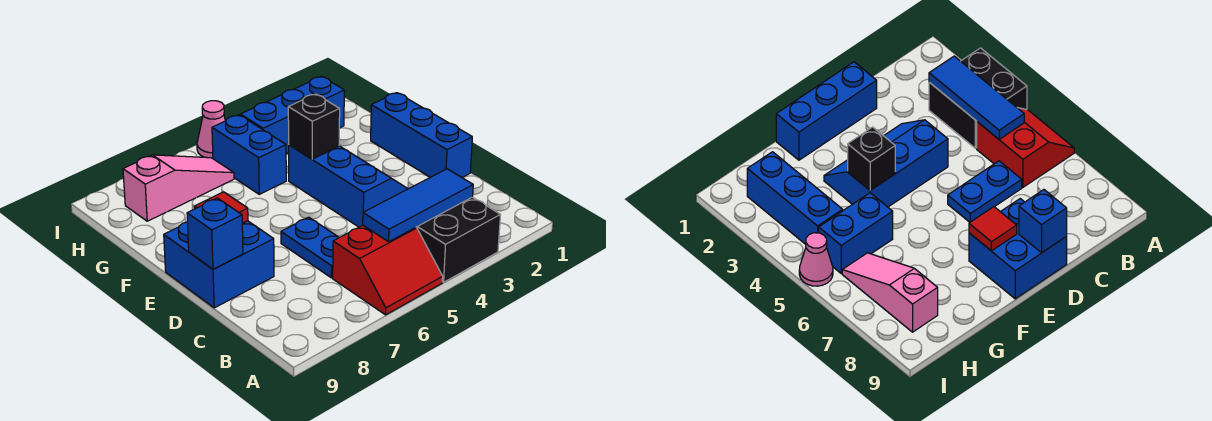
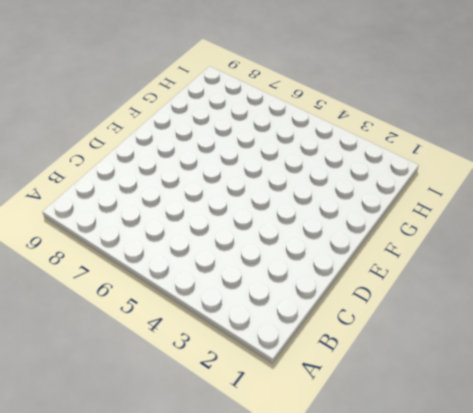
none -> black brick A3:B4 level 1
none -> red slope A5:B6 level 1 top B
none -> blue plate C6:D6 level 1

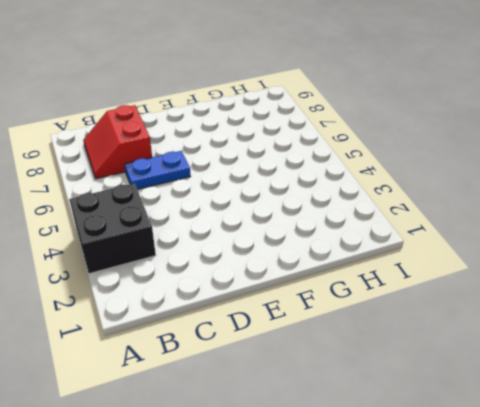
red slope B7:C8 level 1 top C -> red slope A5:B6 level 1 top B
none -> blue brick D1:F1 level 1
none -> blue slope D3:F4 level 1 top 4
none -> blue brick D8:E9 level 1

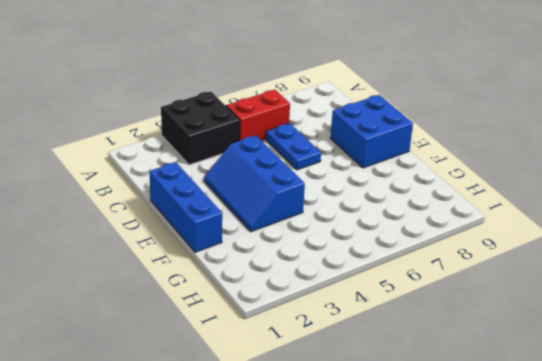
none -> blue brick G5:H5 level 1
none -> blue brick H2:H4 level 1
none -> pink slope H6:H8 level 1 top 8

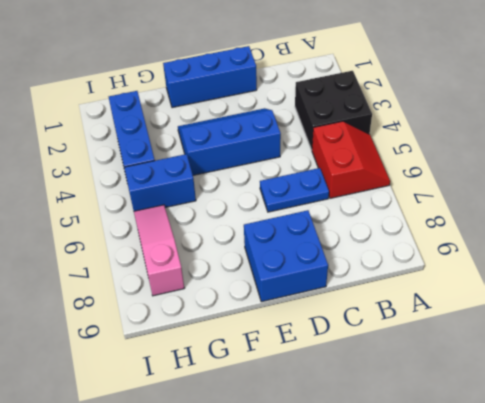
none -> pink cone I5 level 1
none -> blue tile B3:B5 level 2
none -> blue brick D9 level 2

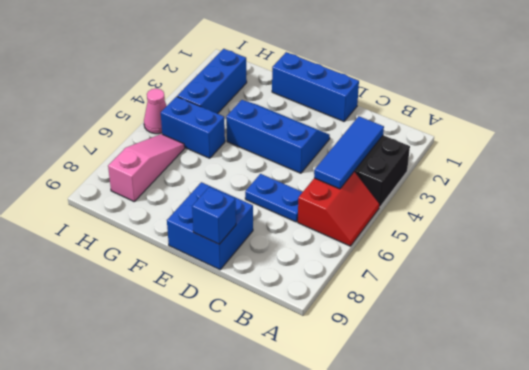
none -> red tile E8 level 2
none -> black brick F4 level 2

